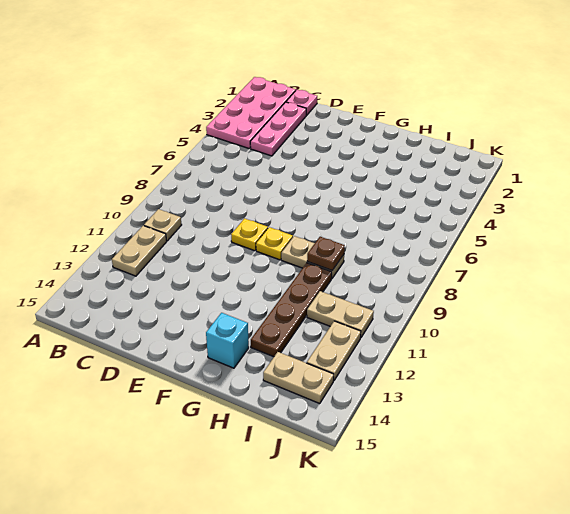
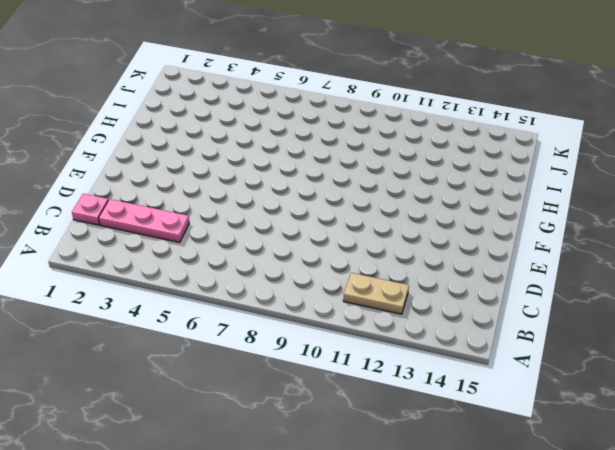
none -> pink plate A1:B4 level 1
none -> tan plate B10 level 1
none -> yellow plate E9 level 1

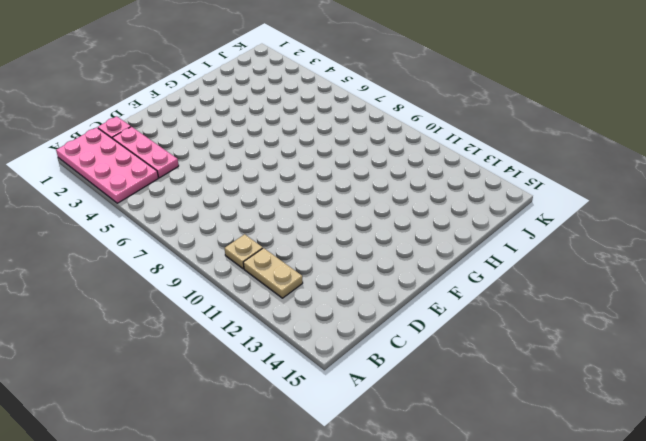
none -> yellow plate E9 level 1
none -> yellow plate F9 level 1
none -> tan plate G9:H9 level 1

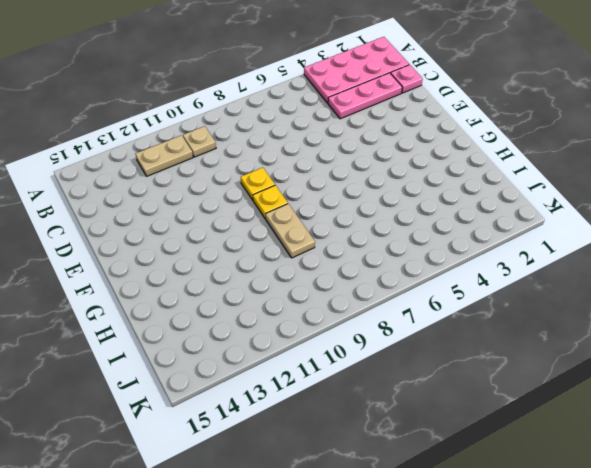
none -> cyan brick G14 level 1
none -> brown plate H10:H13 level 1
none -> tan plate I11:J11 level 1

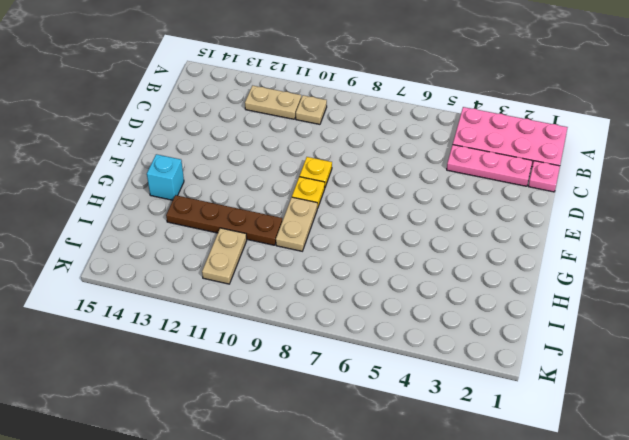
none -> tan plate I14:J14 level 1
none -> tan plate J12:J13 level 1
none -> brown plate H9 level 2

